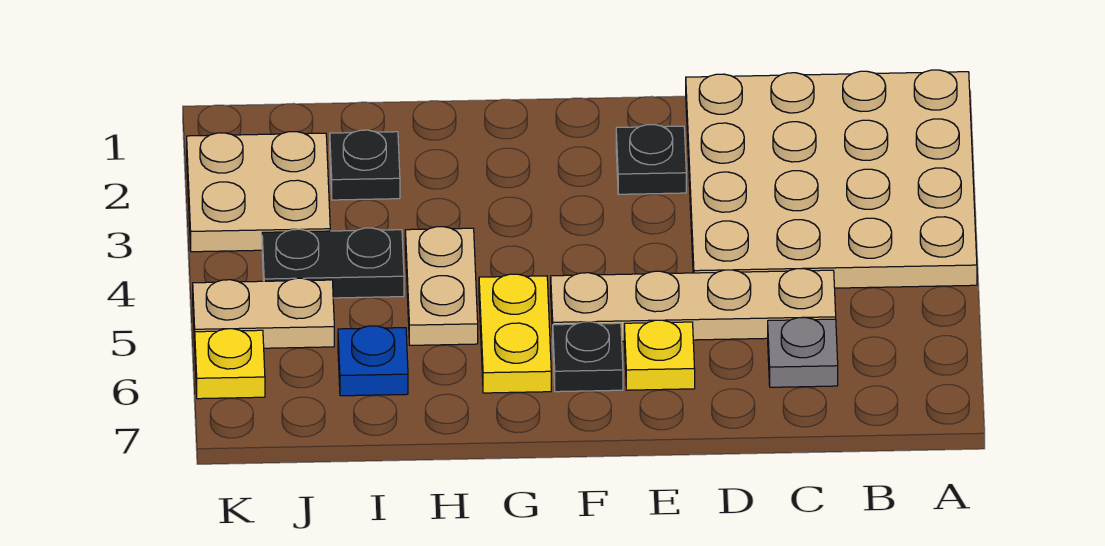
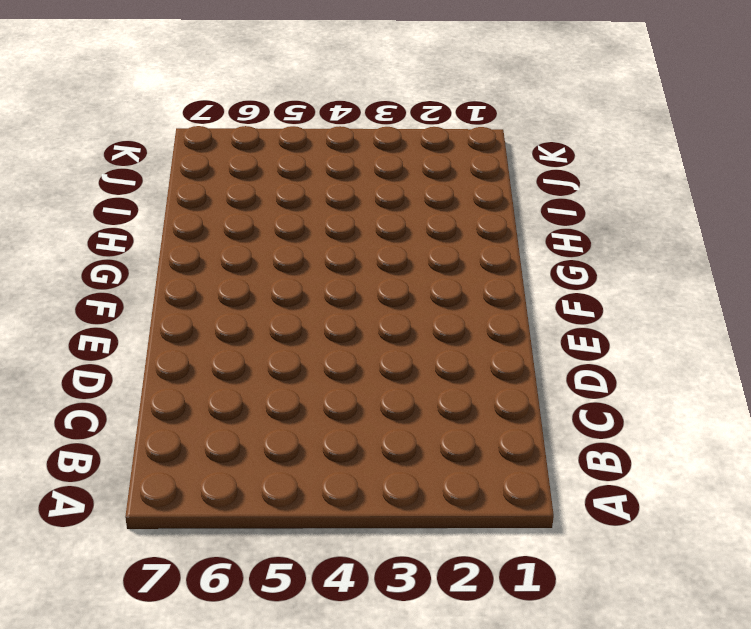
none -> tan plate A1:D4 level 1
none -> tan plate C5:F5 level 1
none -> grey plate C6 level 1

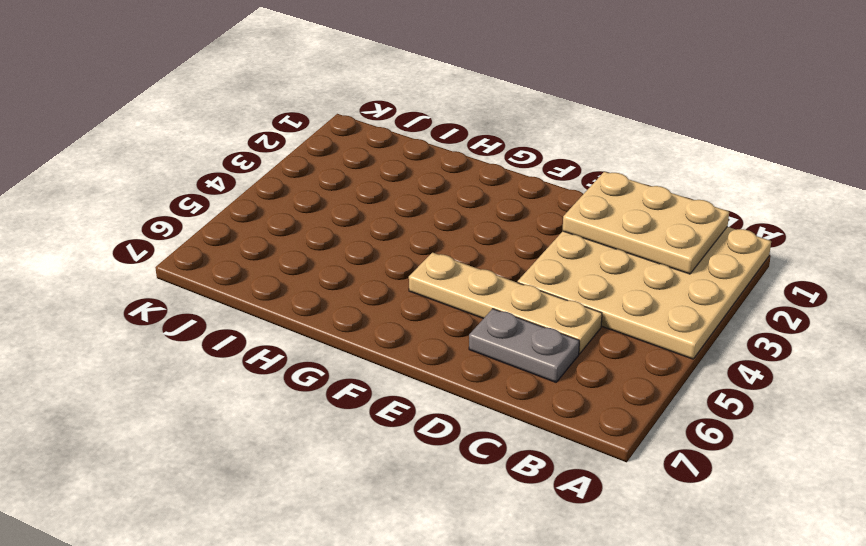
tan plate B1:D2 level 2 -> none
grey plate C6:D6 level 1 -> grey plate C6 level 1
none -> black plate E2 level 1
none -> yellow plate E6 level 1
none -> black plate F6 level 1

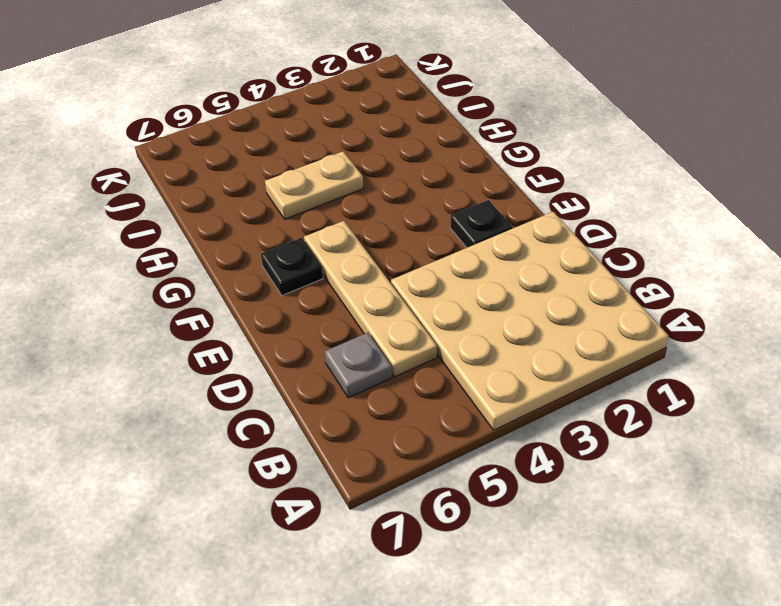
none -> yellow plate E6 level 1
none -> yellow plate G5:G6 level 1
none -> black plate I2 level 1

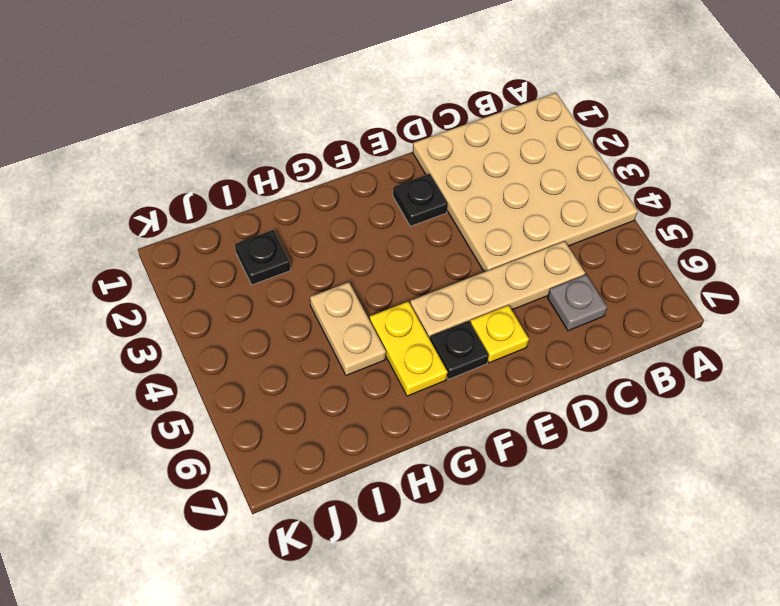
none -> black plate I4:J4 level 1
none -> blue plate I6 level 1
none -> tan plate J2:K3 level 1

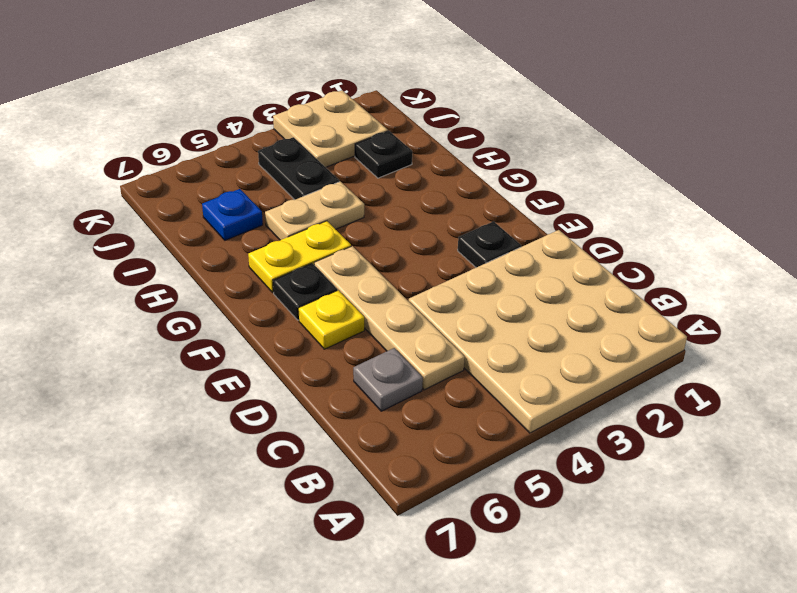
none -> tan plate J5:K5 level 1
none -> yellow plate K6 level 1

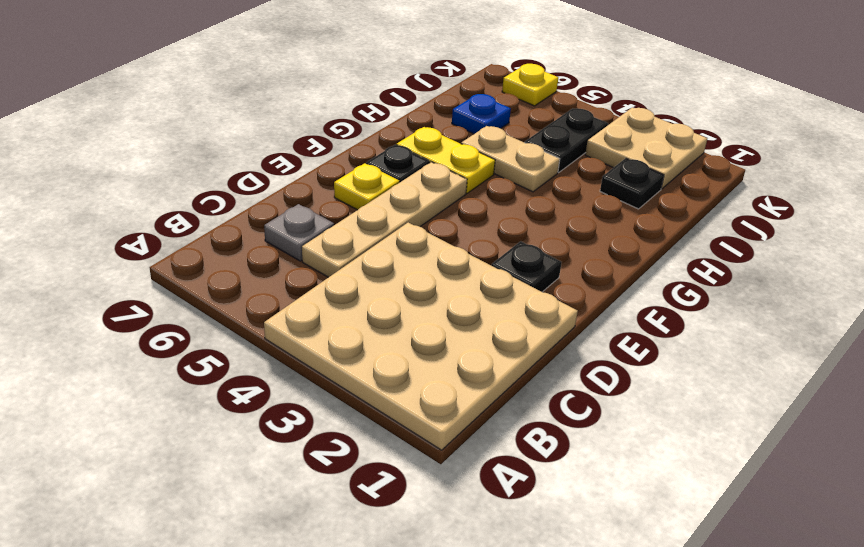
none -> tan plate J5:K5 level 1

